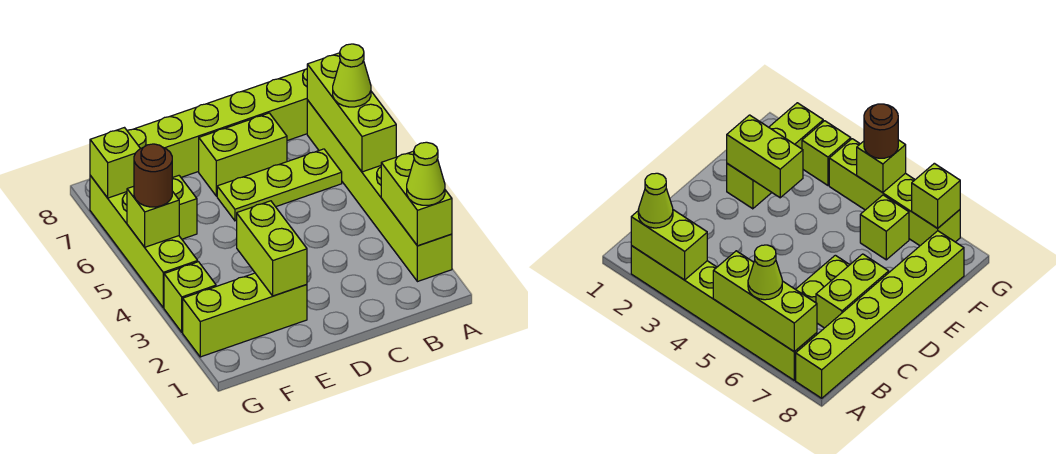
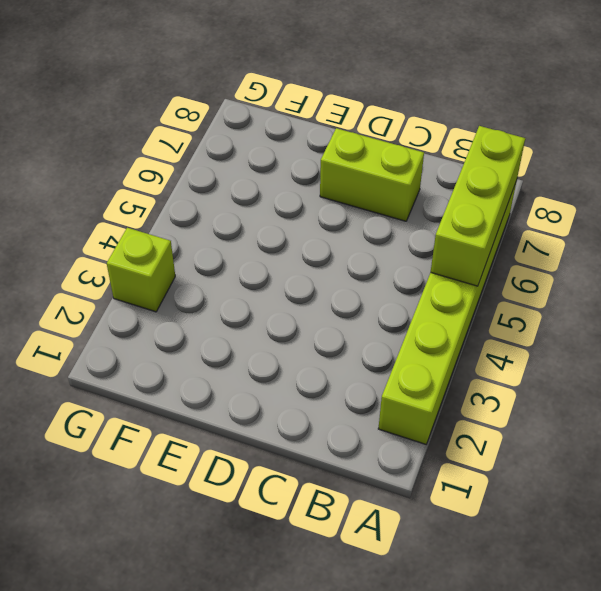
none -> lime brick A8:F8 level 1
none -> lime plate B6:D6 level 1
none -> lime brick E2:G2 level 1

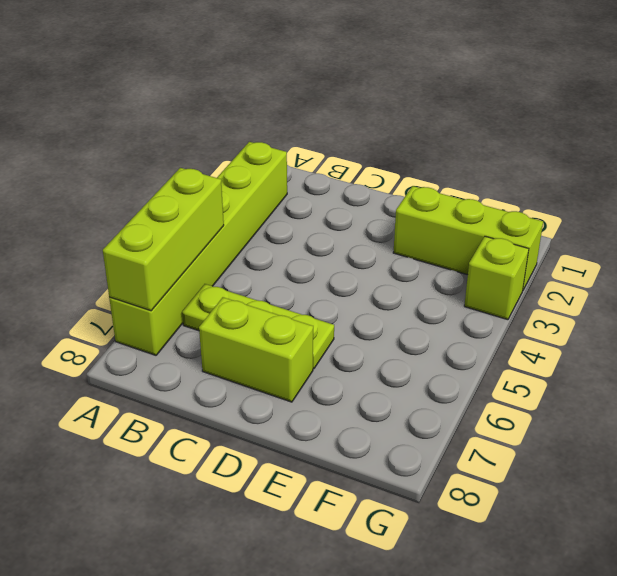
none -> lime brick A8:F8 level 1
none -> lime brick F6 level 1
none -> lime brick G4:G7 level 1

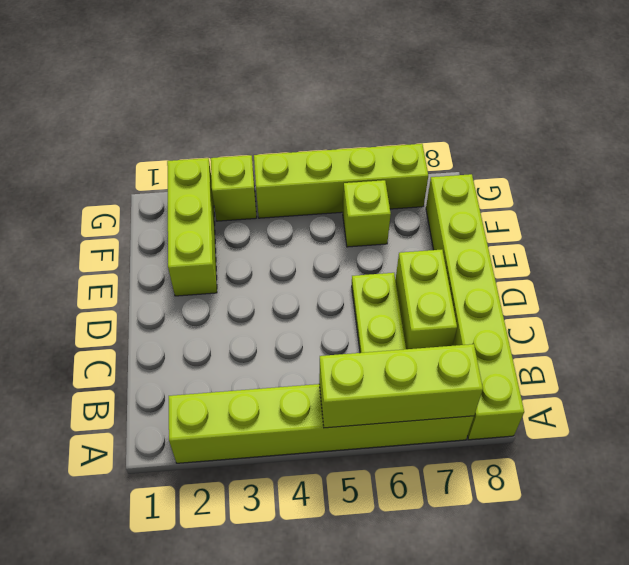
none -> lime brick A2:A3 level 2
none -> lime brick E2:E3 level 2
none -> lime brick G5 level 2

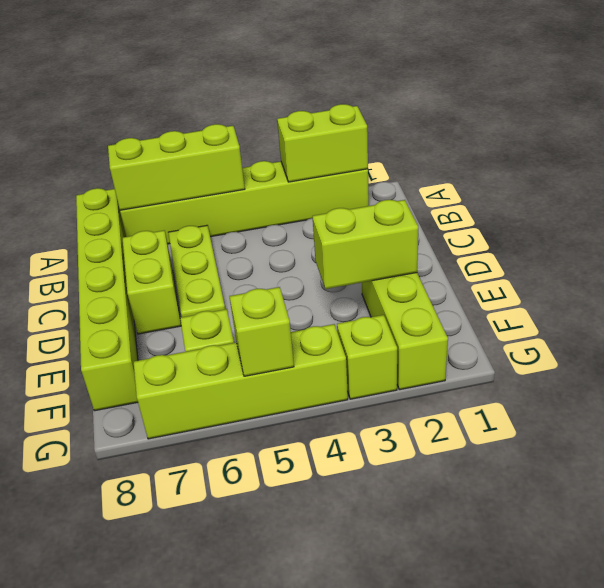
none -> lime brick G7 level 2
none -> lime cone A2 level 3
none -> lime cone A6 level 3

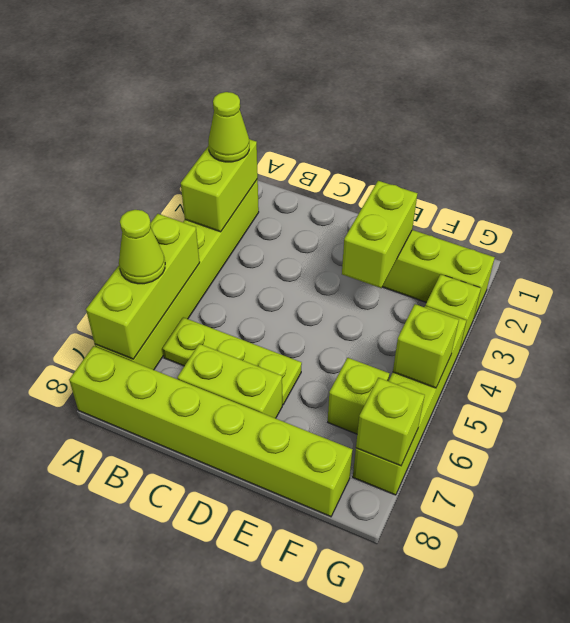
none -> brown round brick G5 level 3

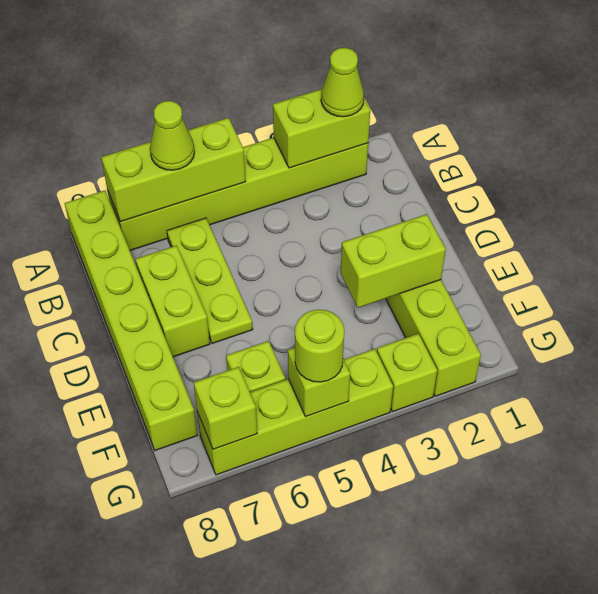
lime round brick G5 level 3 -> brown round brick G5 level 3

